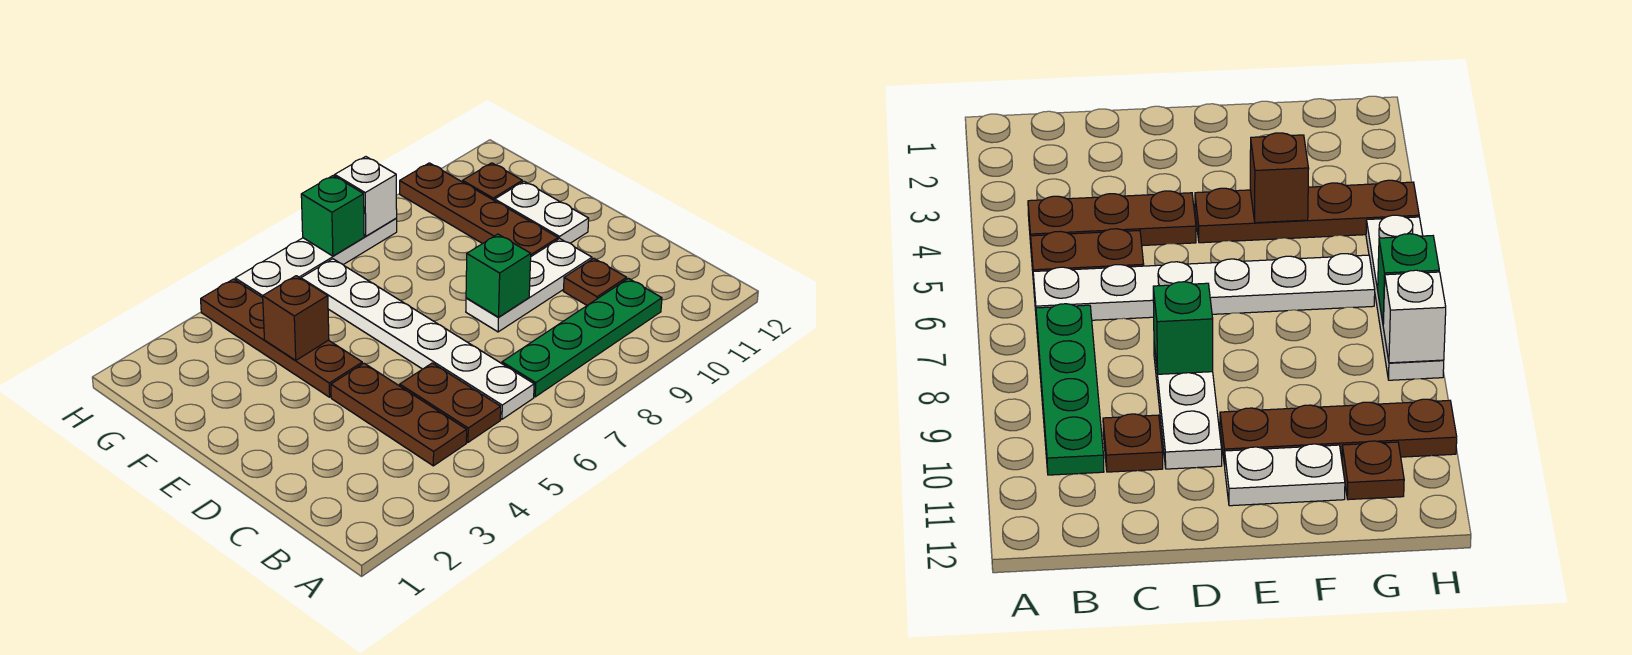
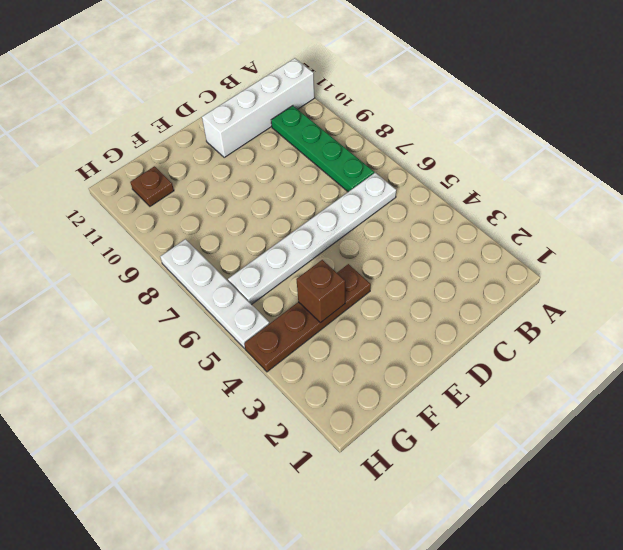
white brick A11:D11 level 1 -> none
none -> brown plate B4:D4 level 1
none -> brown plate B5:C5 level 1
none -> brown plate C10 level 1

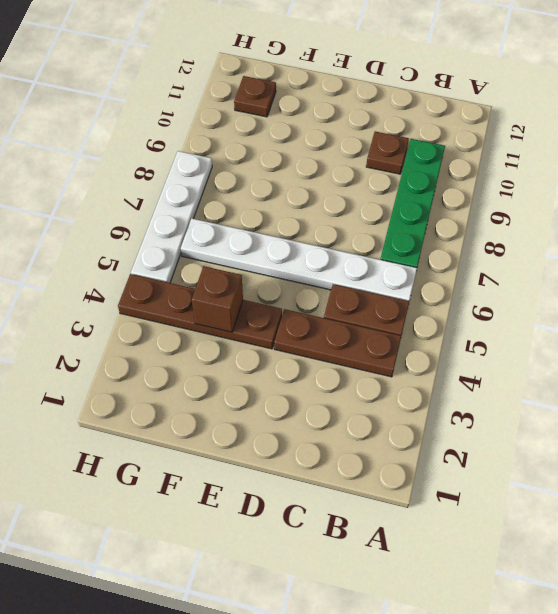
none -> white plate D8:D10 level 1
none -> brown plate E10:H10 level 1
none -> white plate E11:F11 level 1

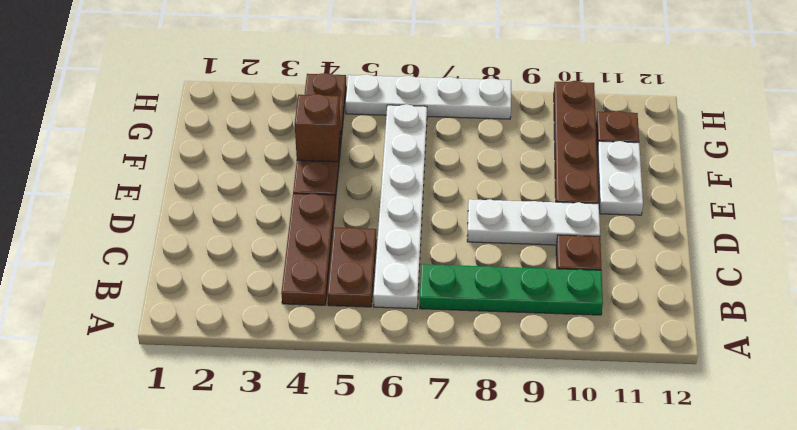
none -> green brick D8 level 2
none -> green brick H7 level 2
none -> white brick H8 level 2

